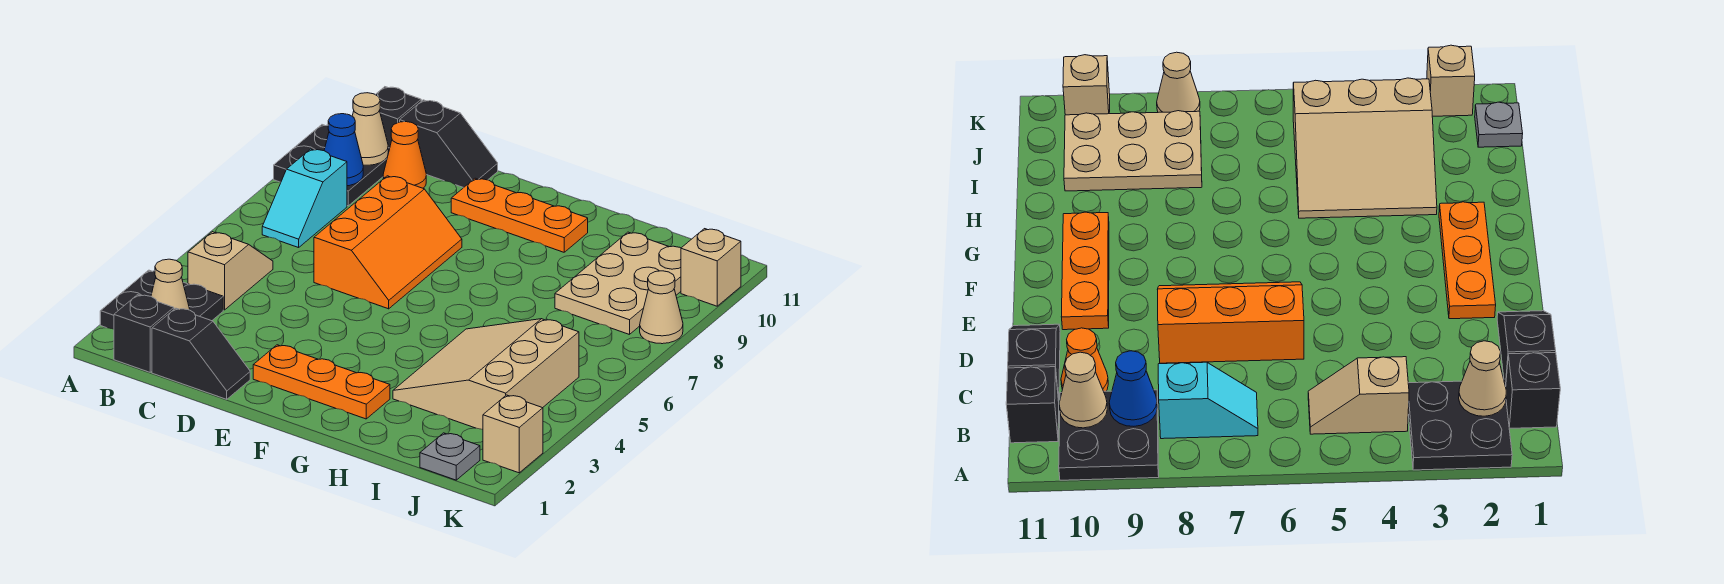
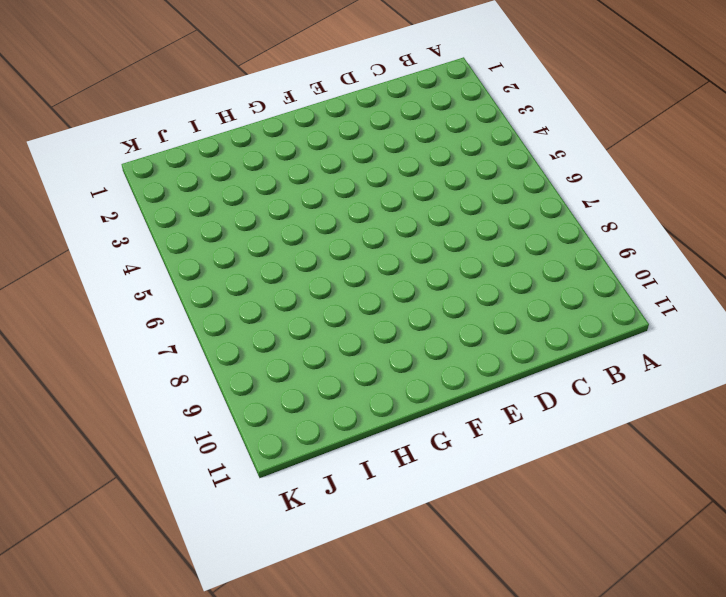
none -> black plate A2:B3 level 1
none -> black plate A9:B10 level 1
none -> black brick B1 level 1

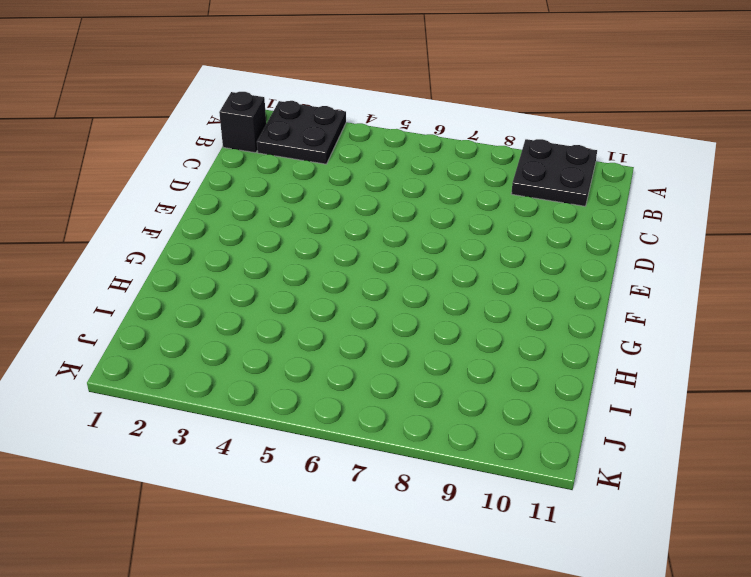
none -> tan slope B4:B5 level 1 top 4
none -> cyan slope B7:B8 level 1 top 8
none -> black brick B11 level 1

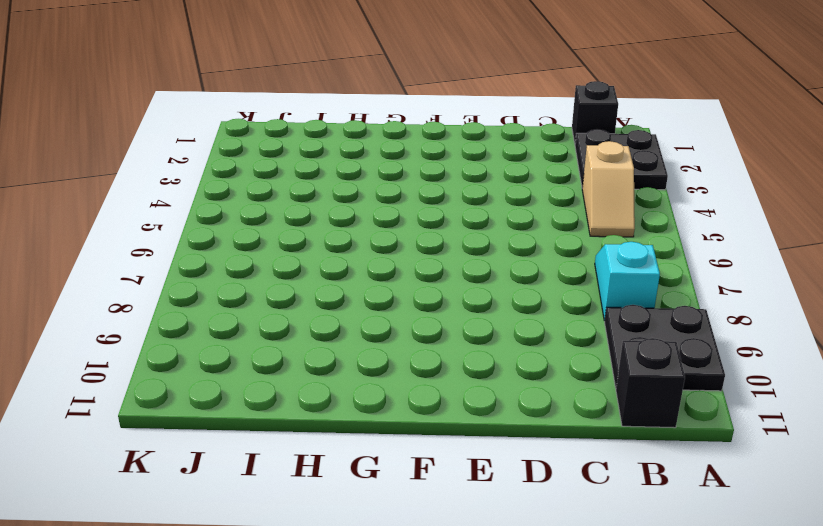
none -> black slope C1:D1 level 1 top C
none -> orange cone C10 level 1
none -> black slope C11:D11 level 1 top C

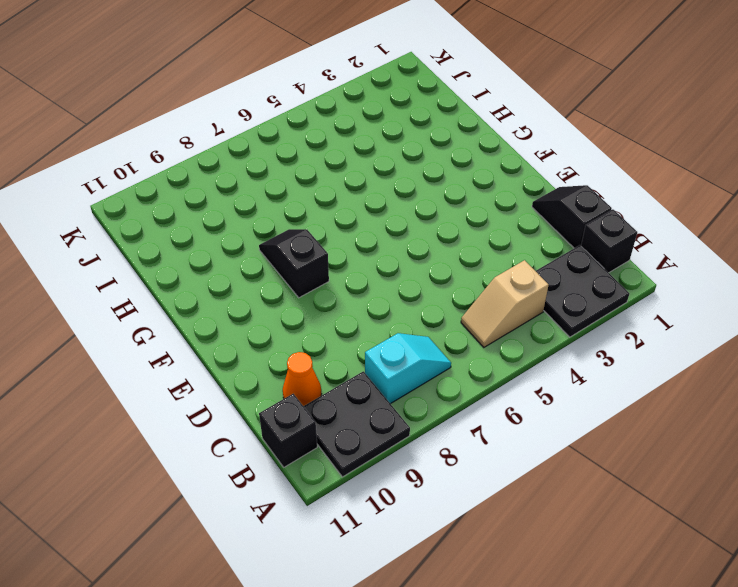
black slope F8:G8 level 1 top F -> black slope C11:D11 level 1 top C
none -> orange slope D6:E8 level 1 top D
none -> orange plate E2:G2 level 1
none -> orange plate E10:G10 level 1

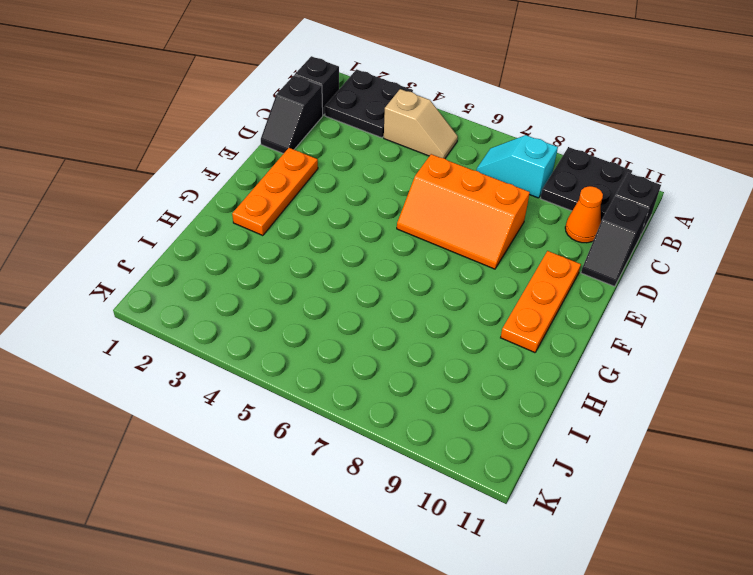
none -> tan slope H3:J5 level 1 top J
none -> tan plate I8:J10 level 1
none -> grey plate J1 level 1

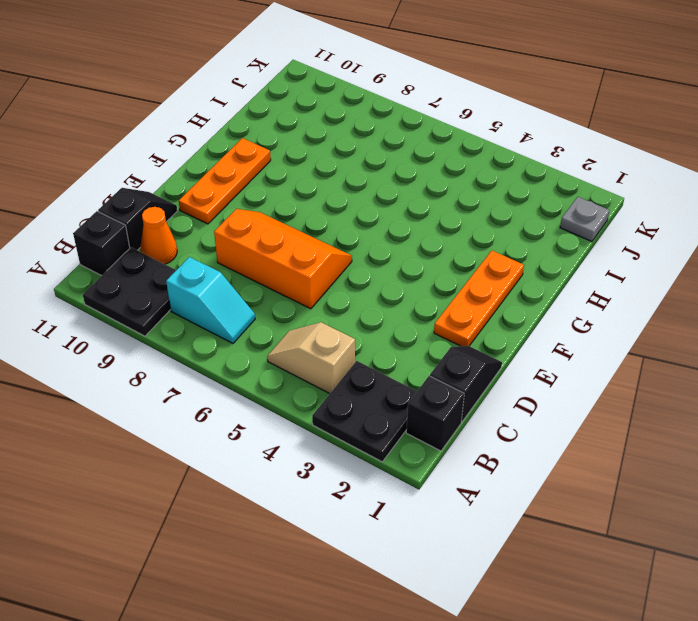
none -> tan slope H3:J5 level 1 top J
none -> tan plate I8:J10 level 1
none -> tan brick K2 level 1

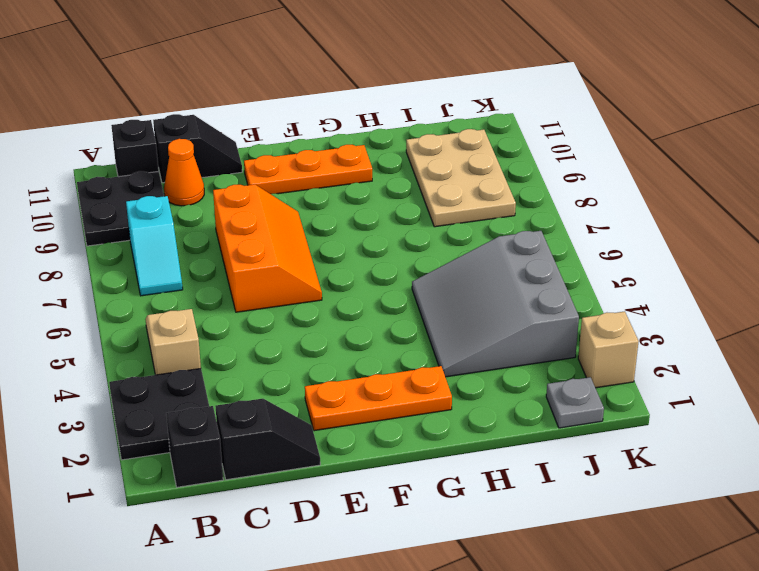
grey slope H3:J5 level 1 top J -> tan slope H3:J5 level 1 top J
none -> tan cone K8 level 1
none -> tan brick K10 level 1
none -> tan cone B2 level 2

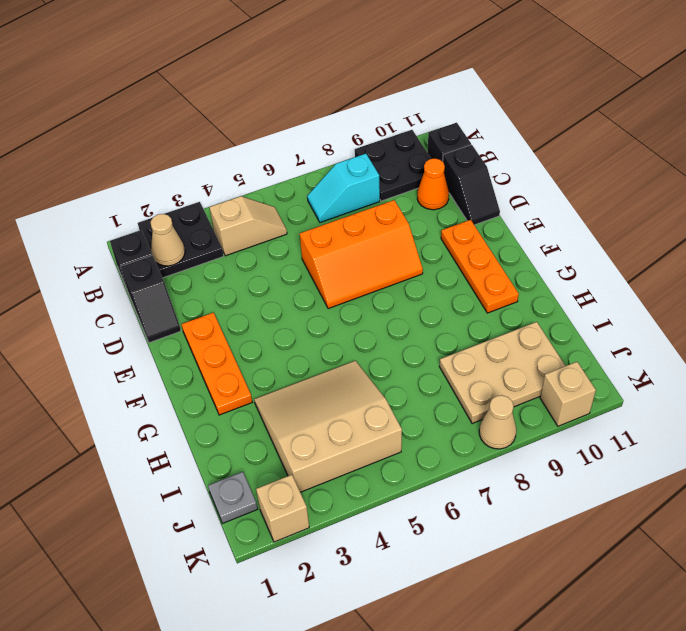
none -> blue cone B9 level 2
none -> tan cone B10 level 2

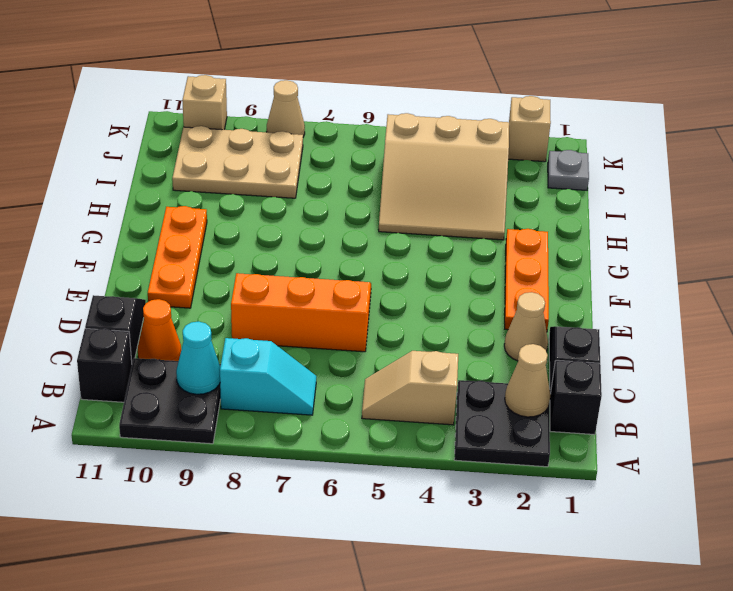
cyan cone B9 level 2 -> blue cone B9 level 2
tan cone D2 level 1 -> tan cone B10 level 2

